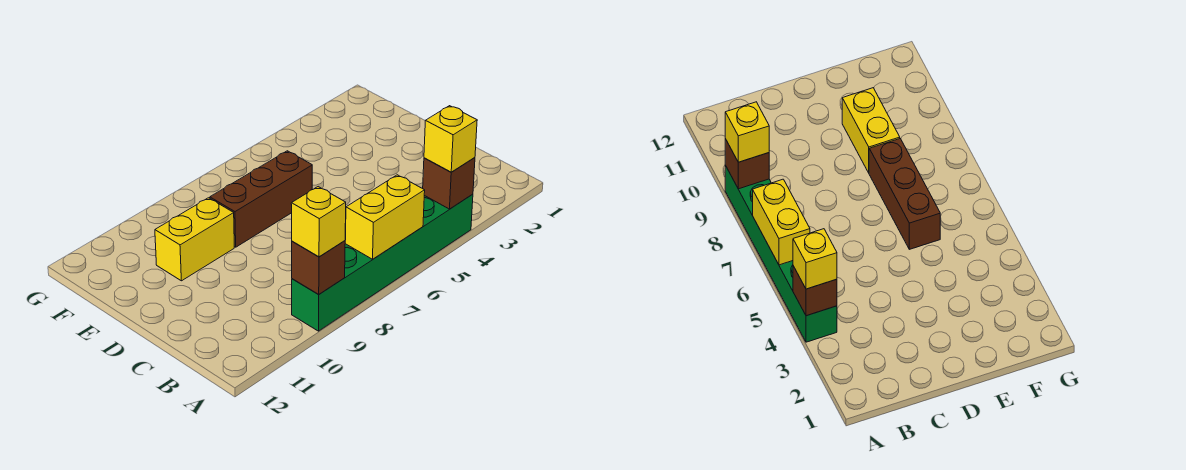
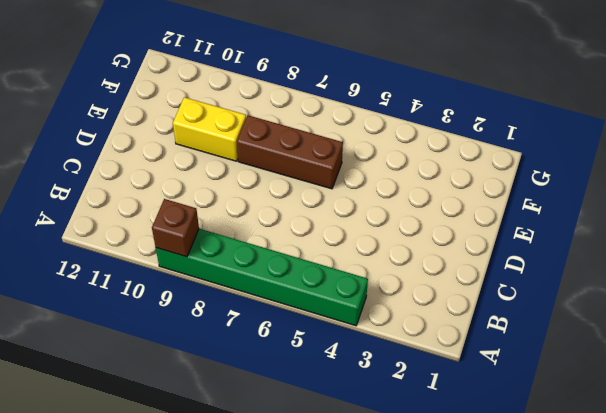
none -> brown brick A4 level 2
none -> yellow brick A6:A7 level 2

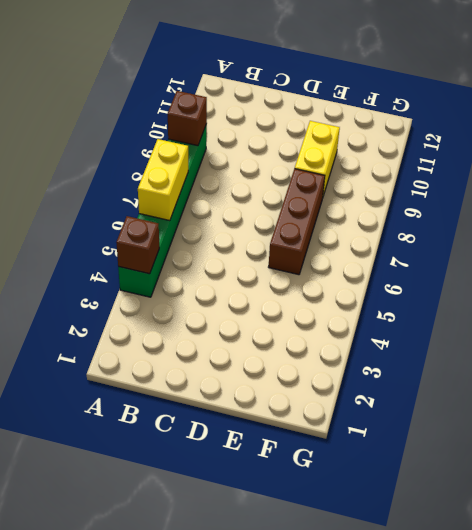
none -> yellow brick A4 level 3
none -> yellow brick A9 level 3

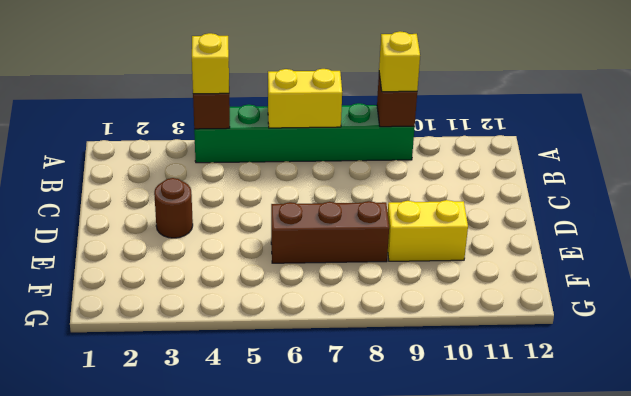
brown round brick D3 level 1 -> none

